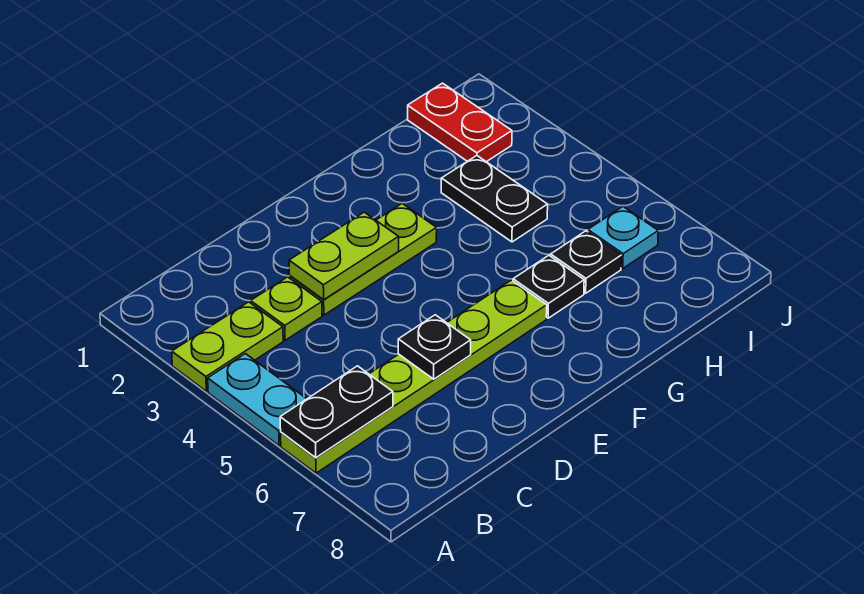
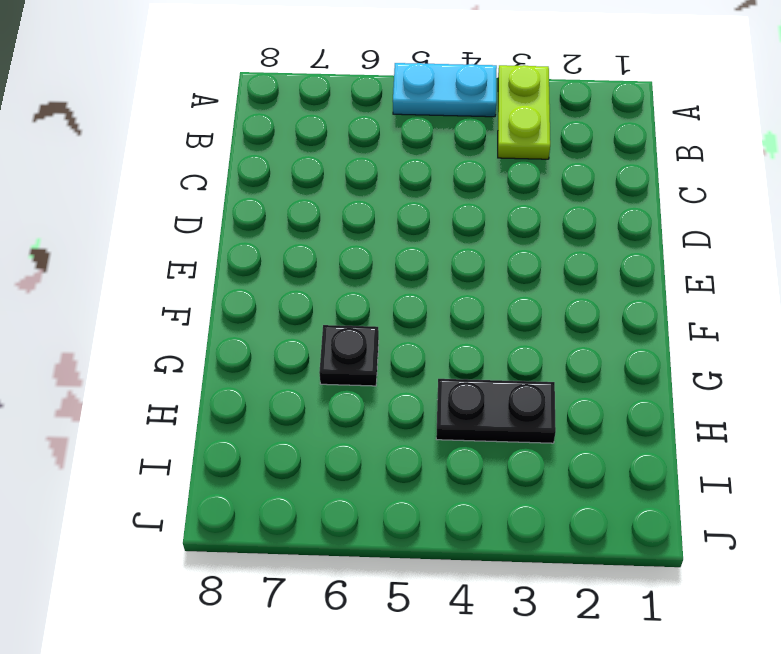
none -> lime plate A6:F6 level 1
none -> lime plate C3 level 1
none -> lime plate D3:F3 level 1

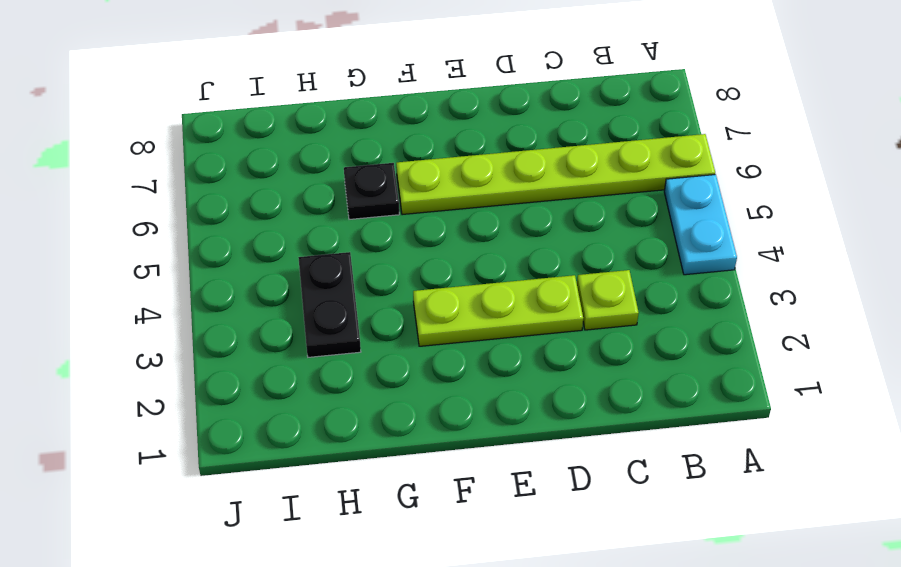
none -> lime plate A3:B3 level 1
none -> black plate H6 level 1
none -> red plate I1:I2 level 1

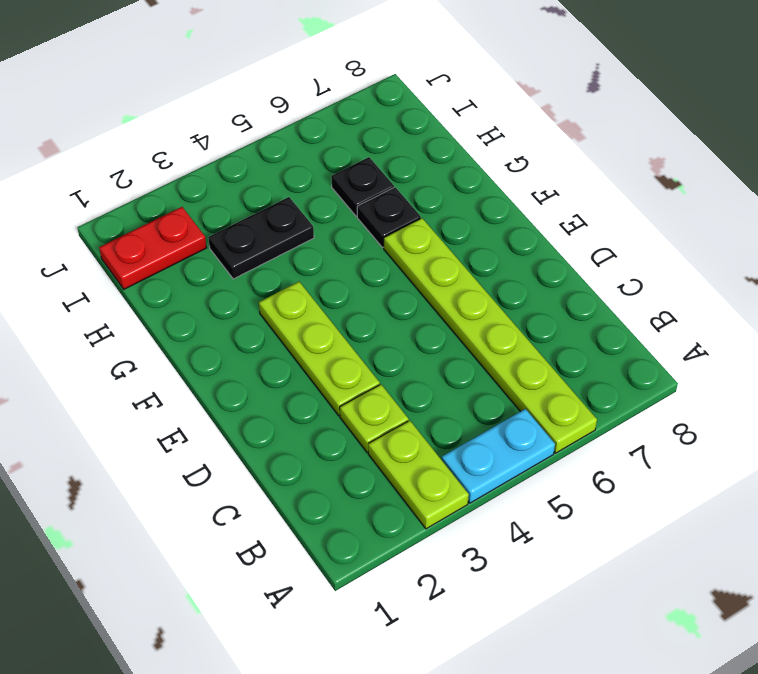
none -> cyan plate I6 level 1
none -> black plate A6:B6 level 2
none -> lime plate D3:E3 level 2

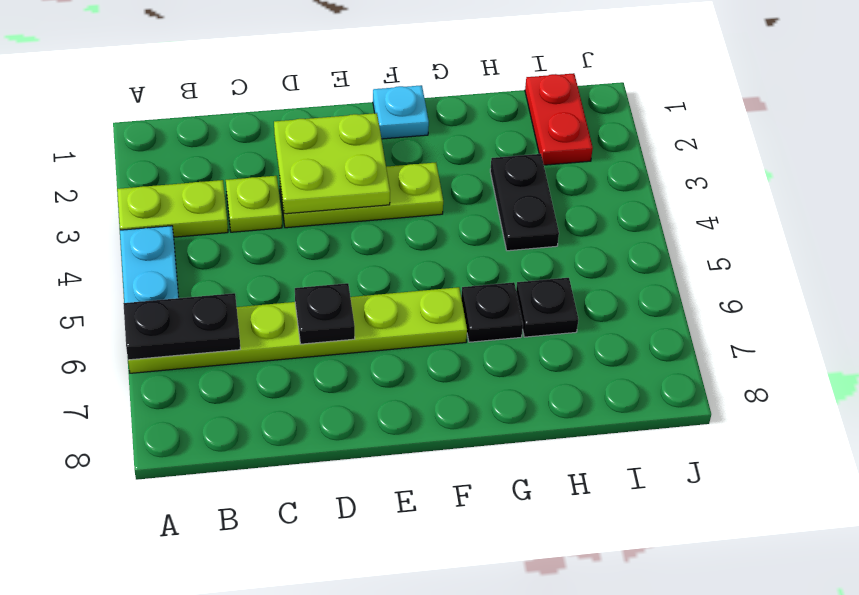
lime plate D2:E3 level 2 -> lime plate D3:E3 level 2
cyan plate F1 level 1 -> cyan plate I6 level 1

